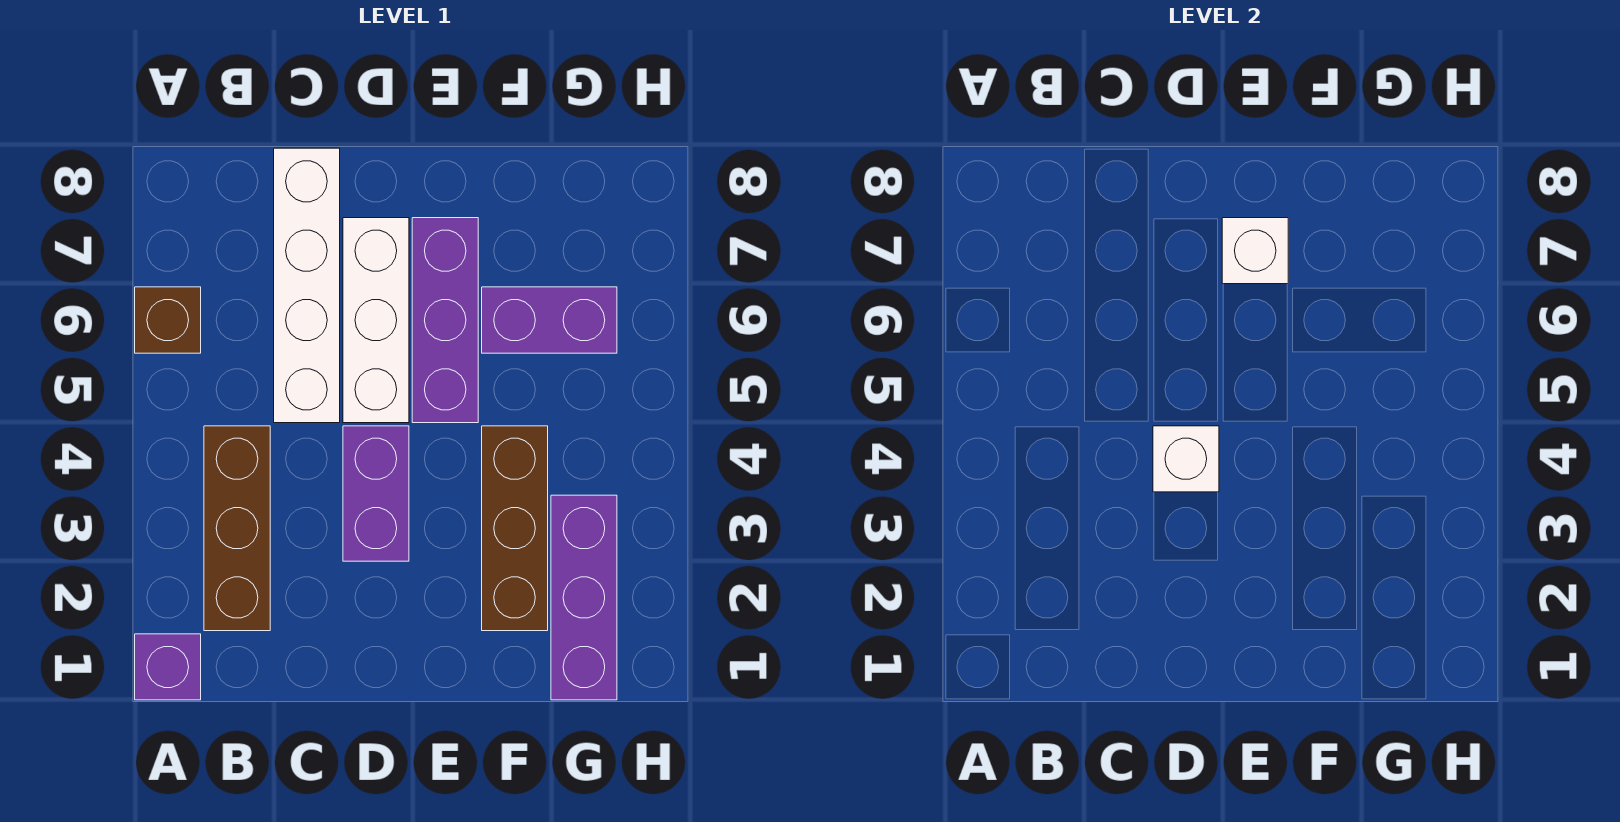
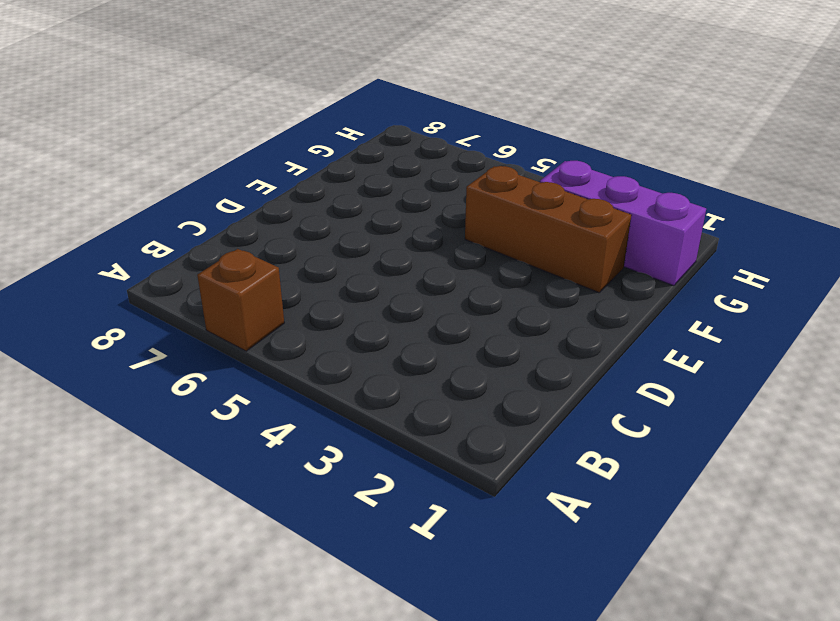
none -> purple brick A1 level 1
none -> brown brick B2:B4 level 1
none -> white brick C5:C8 level 1

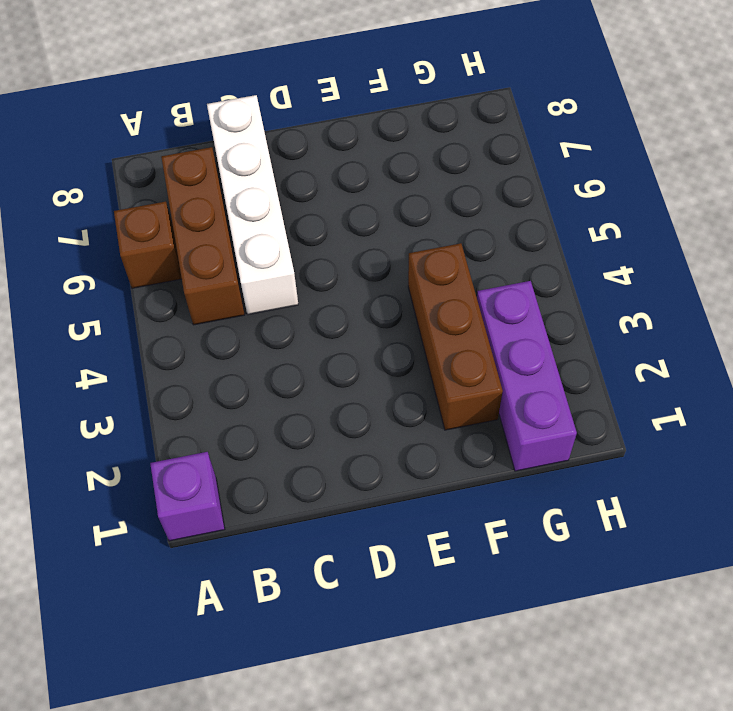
brown brick B5:B7 level 1 -> brown brick B2:B4 level 1
none -> purple brick D3:D4 level 1
none -> white brick D5:D7 level 1
none -> purple brick E5:E7 level 1

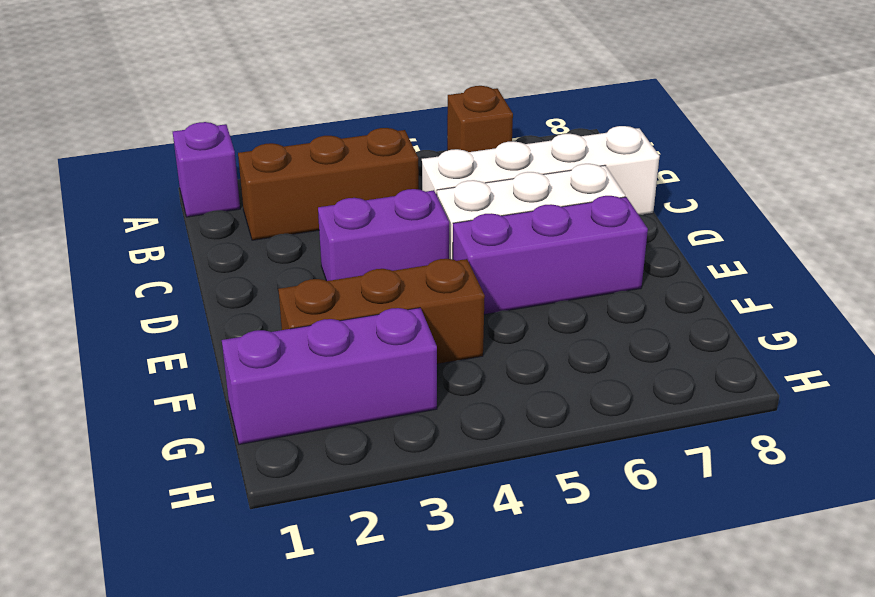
none -> purple brick F6:G6 level 1
none -> white brick D4 level 2
none -> white brick E7 level 2

